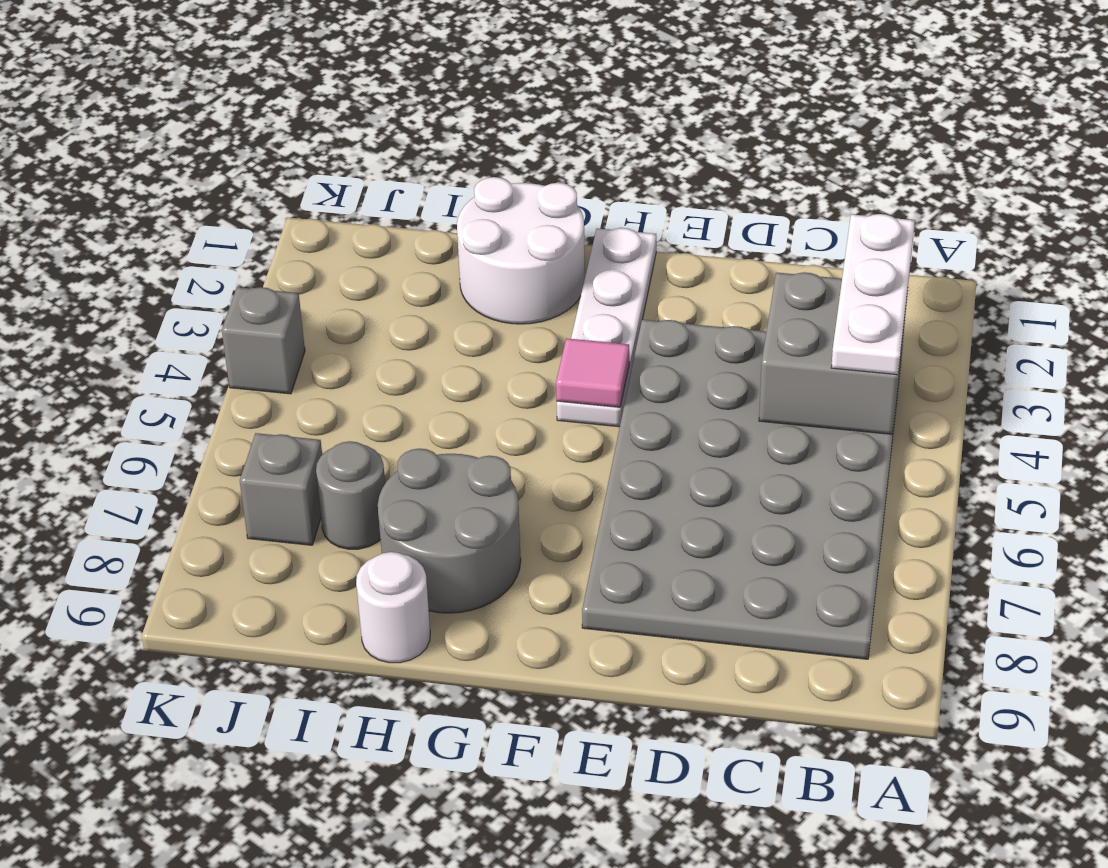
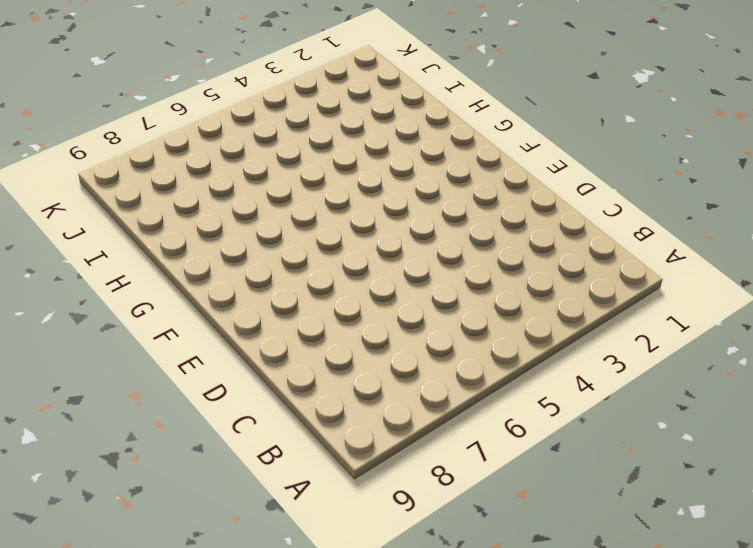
none -> grey plate B3:E8 level 1
none -> white plate F1:F4 level 1

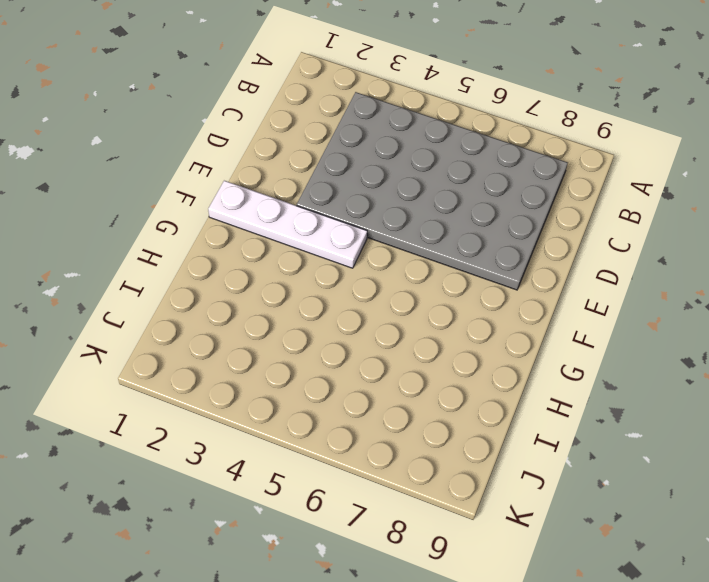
none -> white round brick G1:H2 level 1
none -> grey round brick G7:H8 level 1

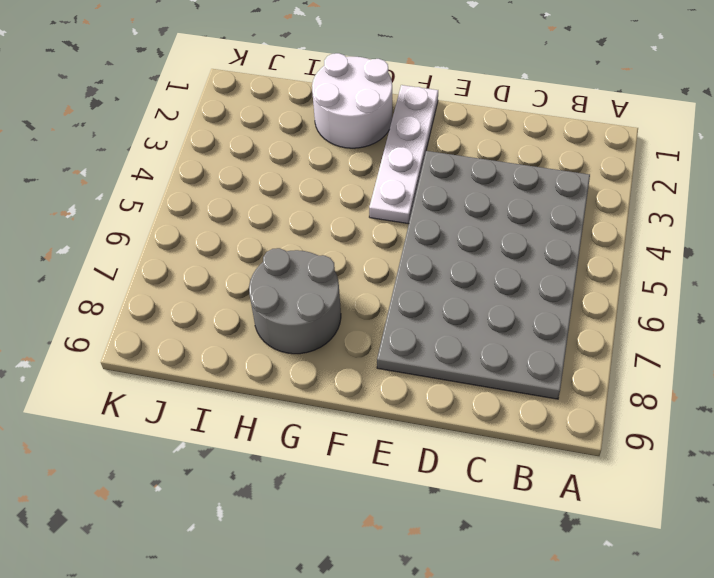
none -> white round brick H9 level 1
none -> grey round brick I7 level 1

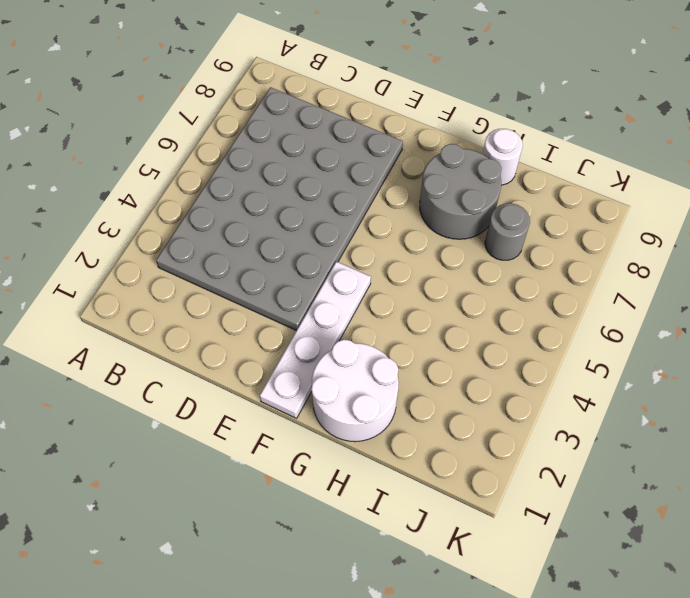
none -> grey brick J7 level 1
none -> grey brick K4 level 1

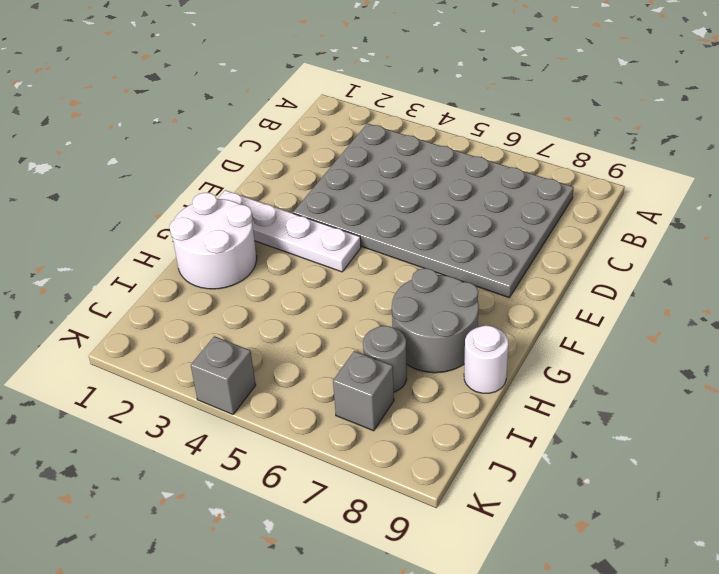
none -> grey brick B3:C4 level 2
none -> pink tile F4 level 2

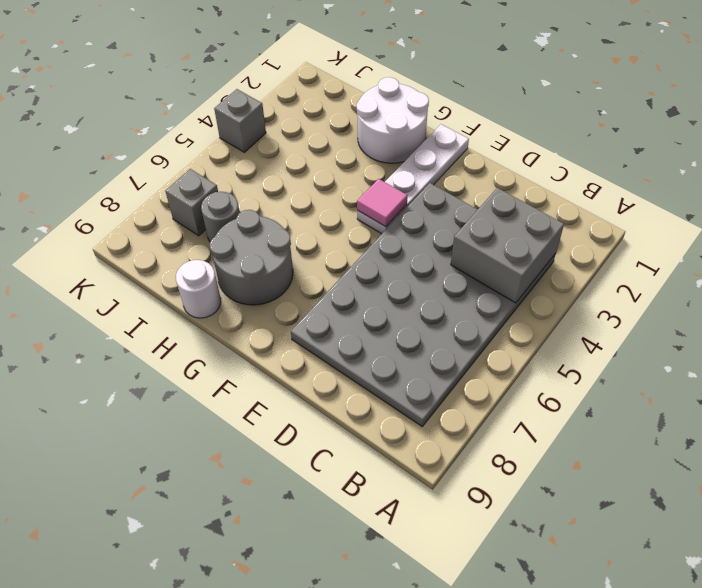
none -> white plate B2:B4 level 3

